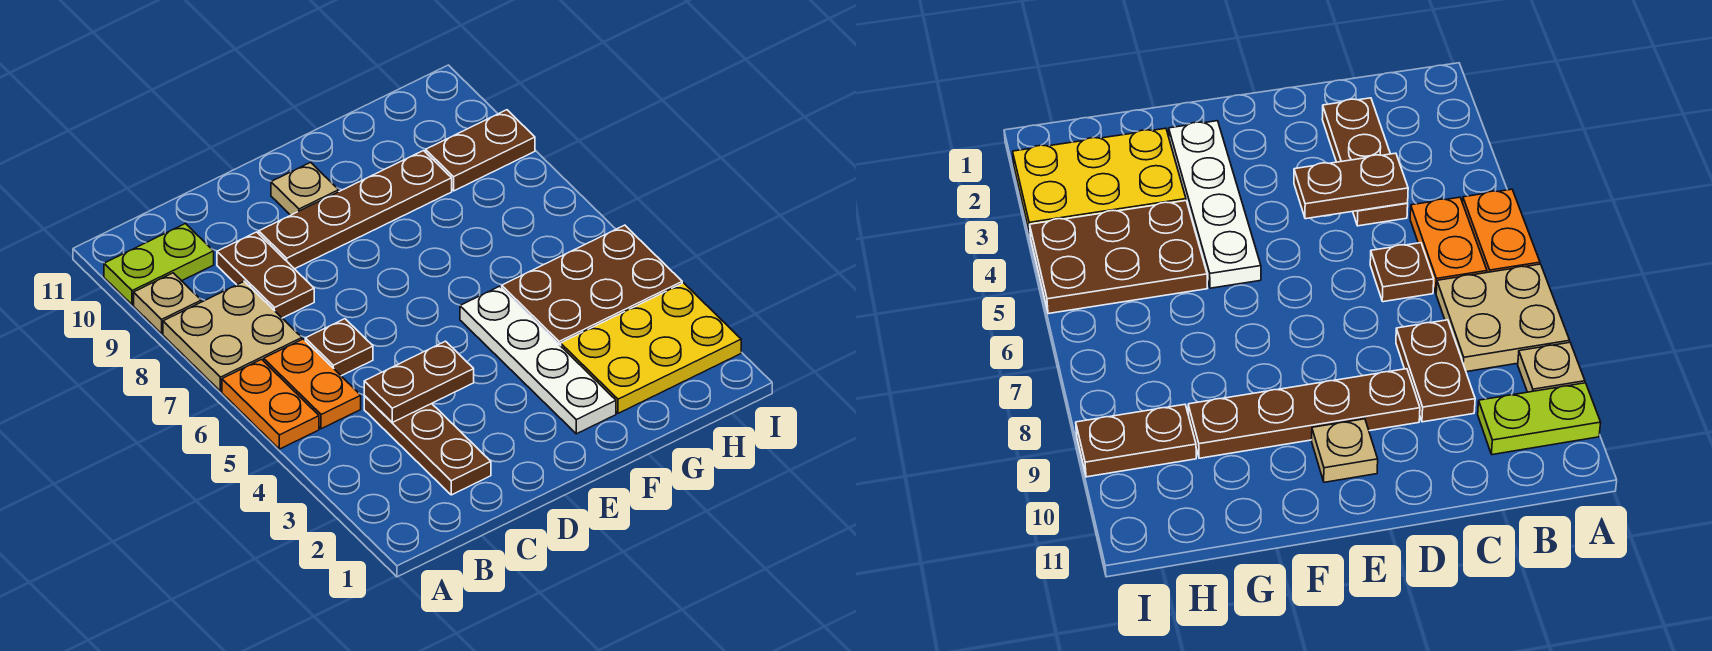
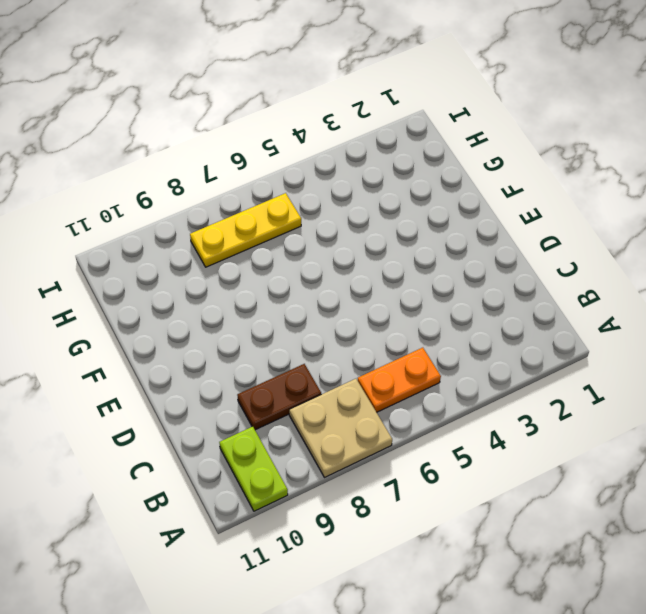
yellow plate H6:H8 level 1 -> none
none -> orange plate A5:A6 level 1
none -> tan plate A9 level 1
none -> brown plate C2:C4 level 1

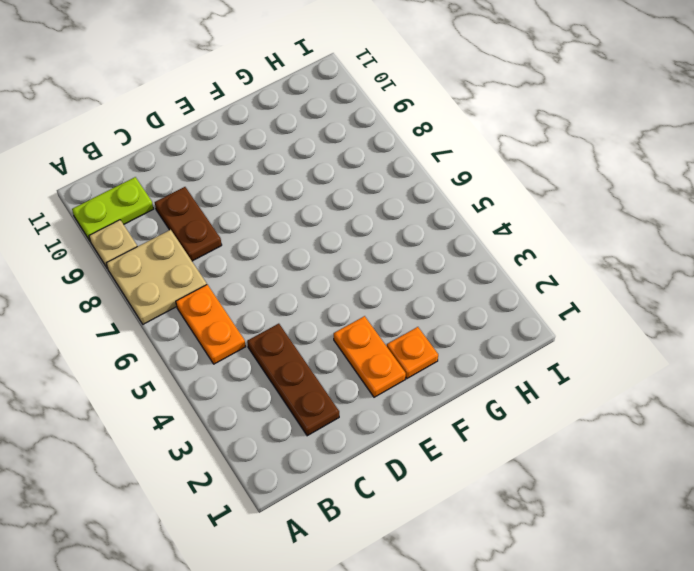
orange plate E2:E3 level 1 -> orange plate A5:A6 level 1
orange plate F2 level 1 -> white plate F2:F5 level 1
none -> brown plate C6 level 1
none -> brown plate D9:G9 level 1
none -> tan plate E10 level 1

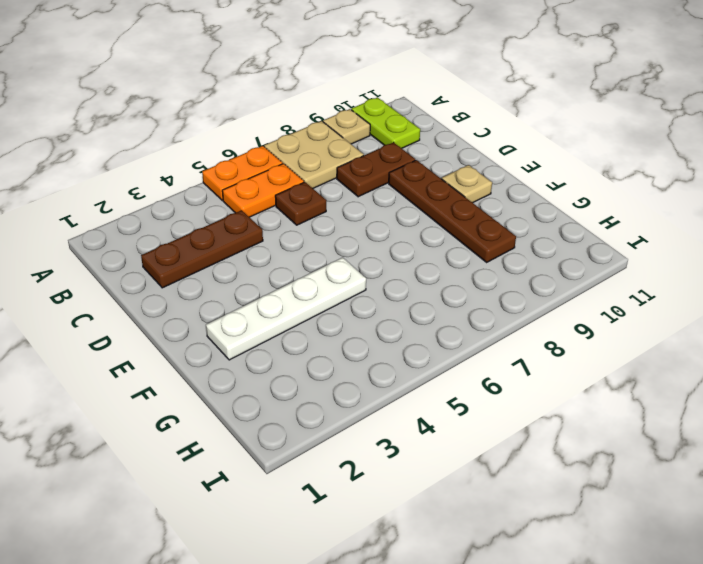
none -> yellow plate G2:I3 level 1
none -> brown plate G4:I5 level 1
none -> brown plate H9:I9 level 1

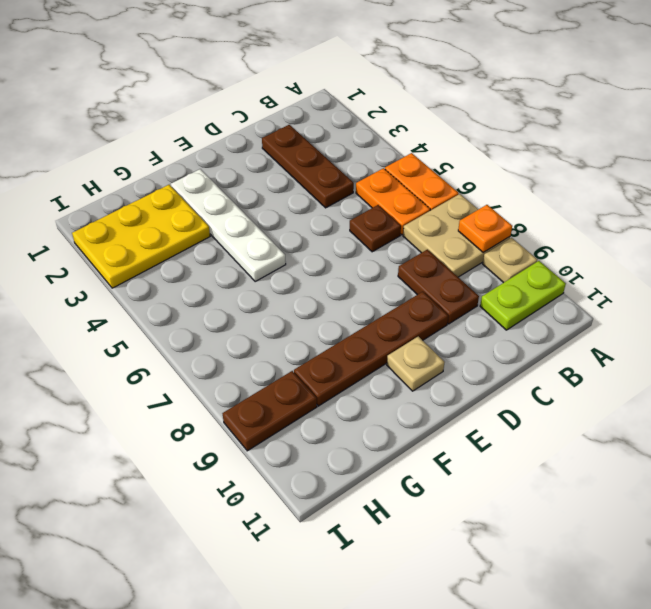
orange plate A8 level 2 -> none
none -> brown plate G4:I5 level 1
none -> brown plate C4:D4 level 2

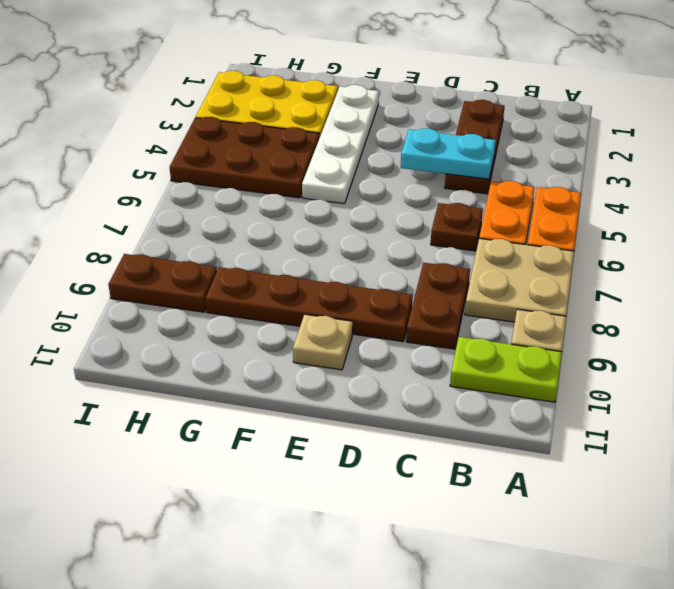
cyan plate C4:D4 level 2 -> brown plate C4:D4 level 2

